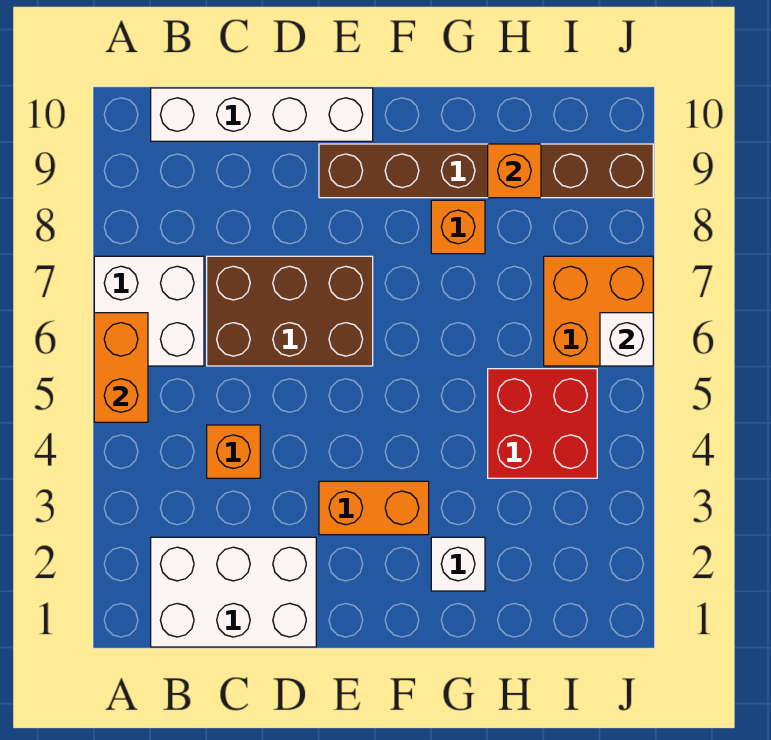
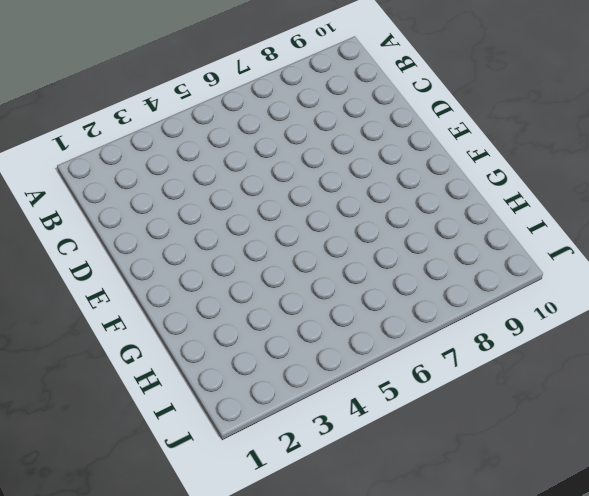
none -> white brick A6:B7 level 1
none -> white brick B1:D2 level 1
none -> white brick B10:E10 level 1

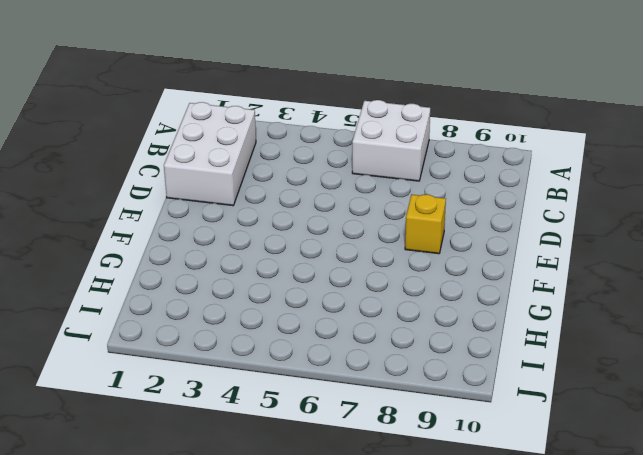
yellow brick E8 level 1 -> none
none -> white brick B10:E10 level 1
none -> orange brick C4 level 1
none -> brown brick C6:E7 level 1

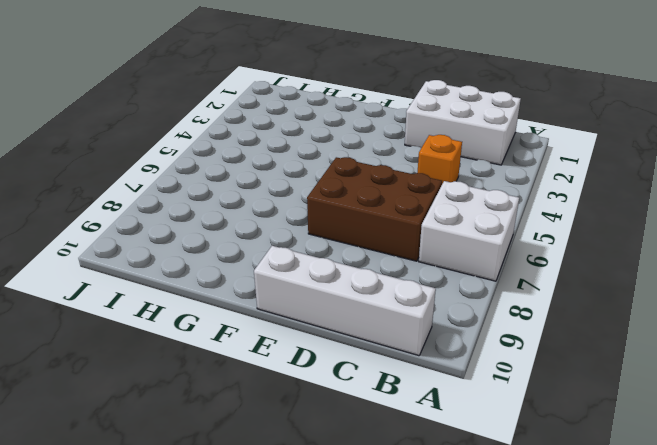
none -> orange brick E3:F3 level 1
none -> brown brick E9:J9 level 1
none -> white brick G2 level 1

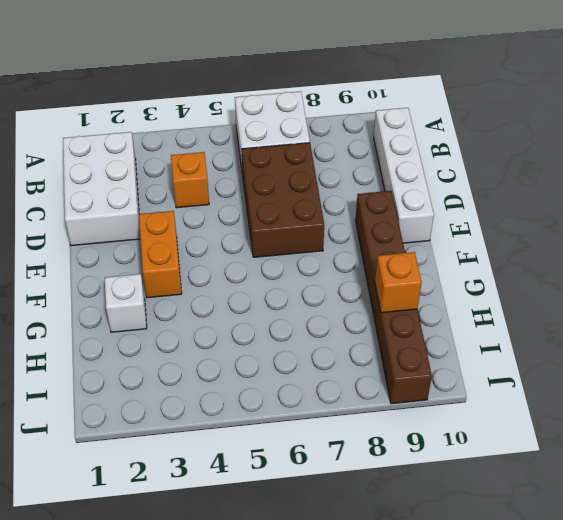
none -> orange brick G8 level 1
none -> red brick H4:I5 level 1
none -> orange brick I6:J7 level 1

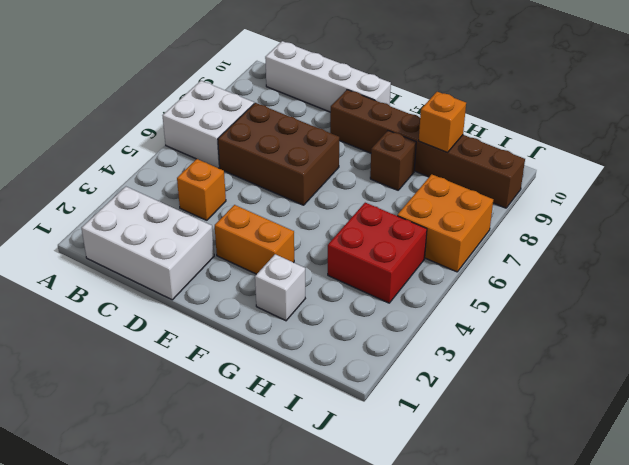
brown brick G8 level 1 -> orange brick G8 level 1
none -> orange brick A5:A6 level 2
none -> white brick J6 level 2

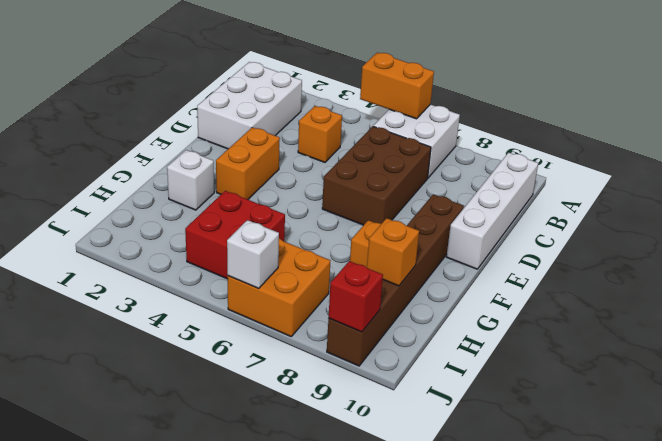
red brick J9 level 2 -> none

